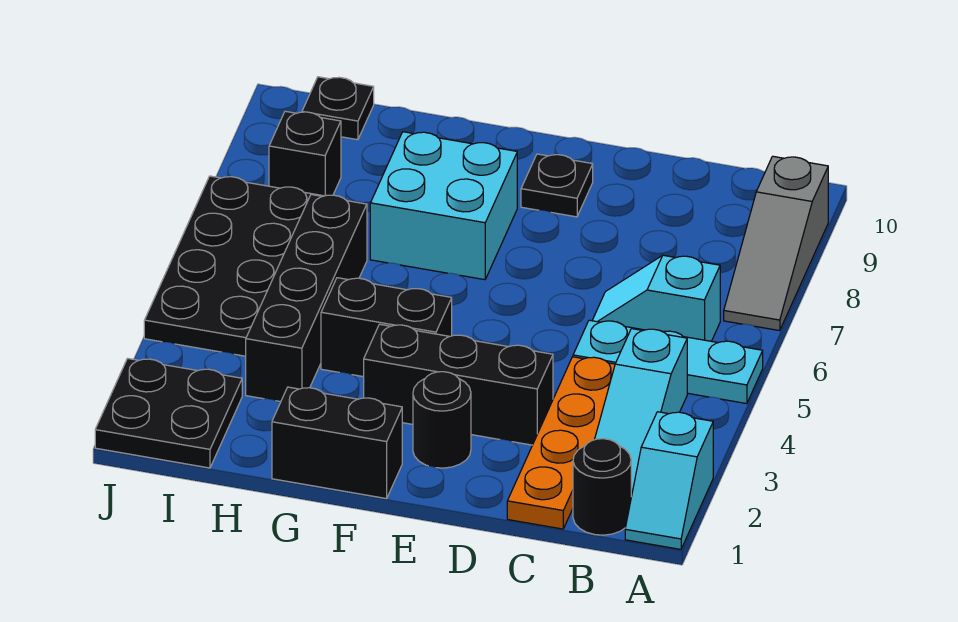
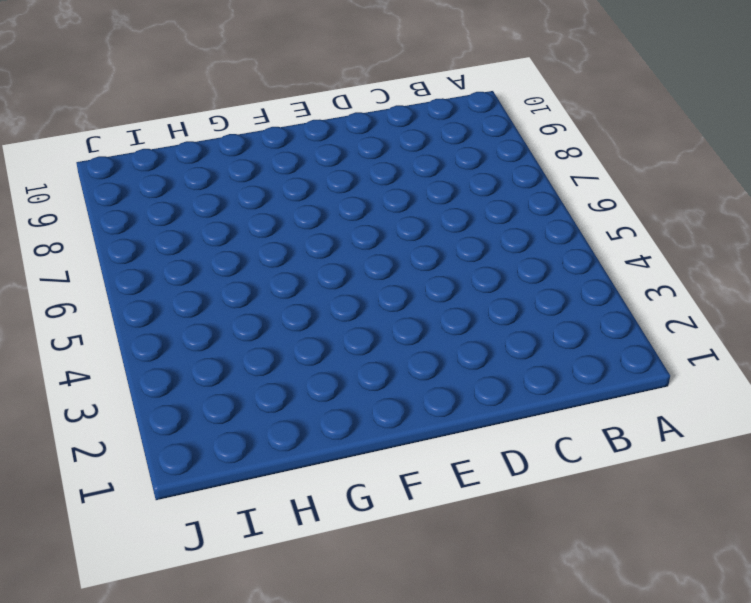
none -> cyan slope A1:A2 level 1 top 2
none -> cyan plate A5:C5 level 1
none -> grey slope A7:A9 level 1 top 9

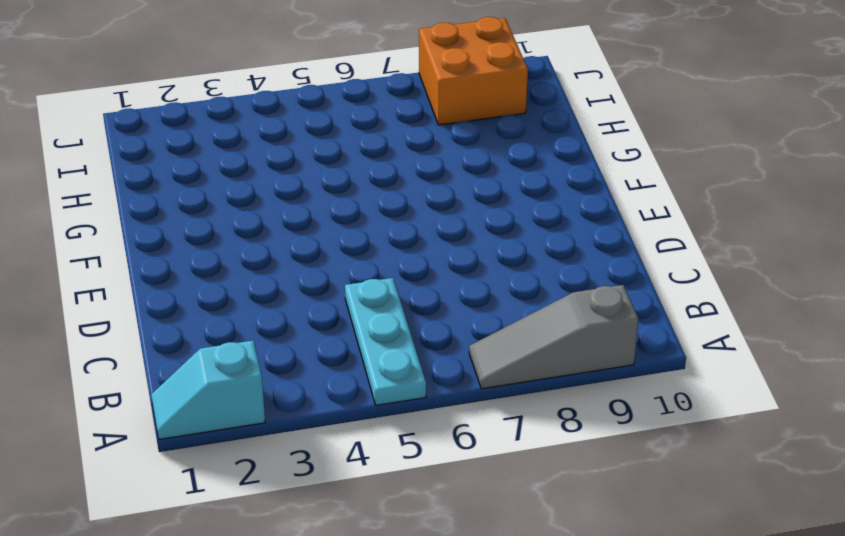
orange brick I8:J9 level 1 -> black brick I8 level 1
none -> black round brick B1 level 1
none -> cyan slope B2:B4 level 1 top 4
none -> cyan slope B6:C6 level 1 top B

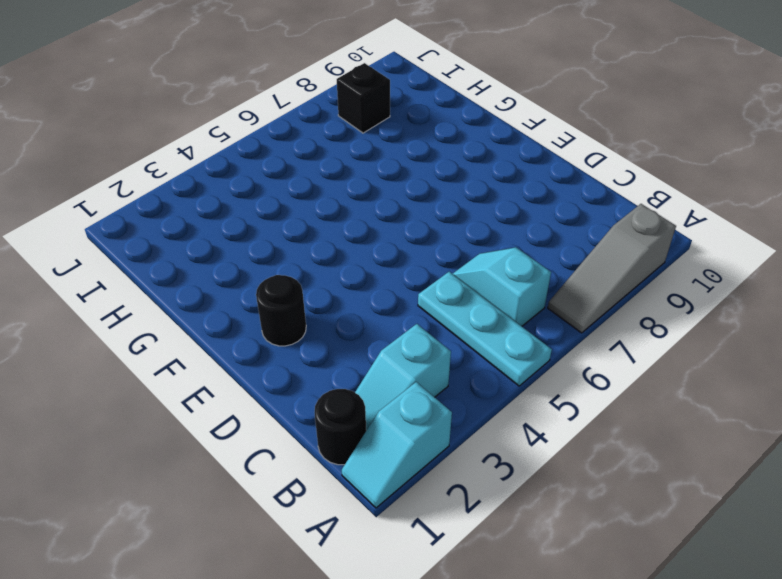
cyan slope B2:B3 level 1 top 3 -> cyan slope B2:B4 level 1 top 4
none -> orange plate C1:C4 level 1
none -> black brick D3:F3 level 1
none -> black plate E9 level 1

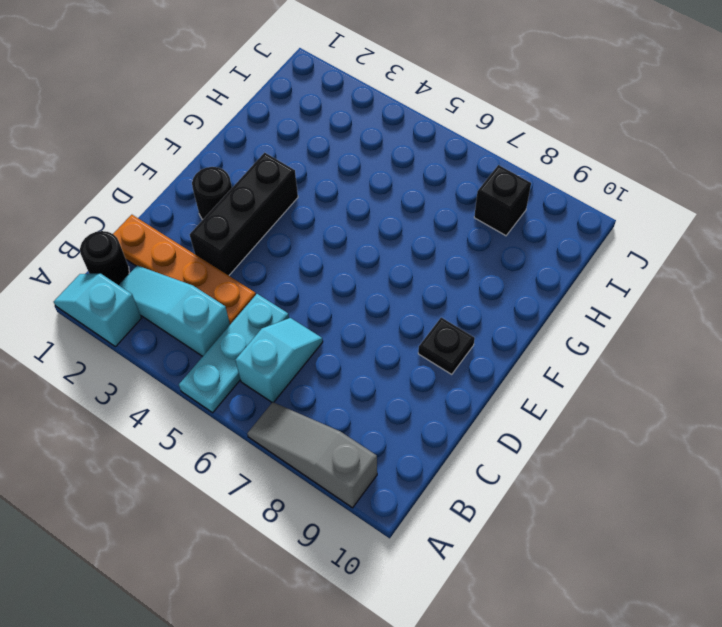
none -> black brick F1:G1 level 1
none -> black brick F4:G4 level 1
none -> cyan brick F7:G8 level 1

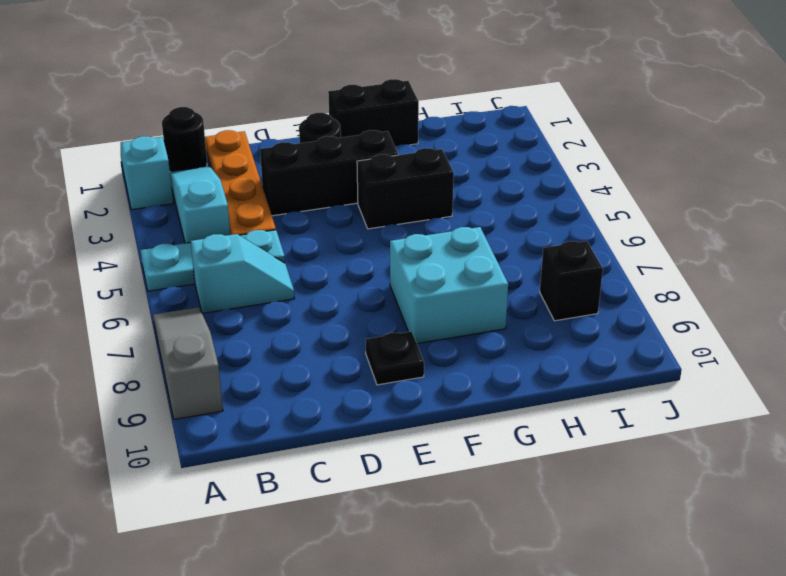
none -> black brick H3:H6 level 1
none -> black plate I1:J2 level 1
none -> black plate I4:J7 level 1

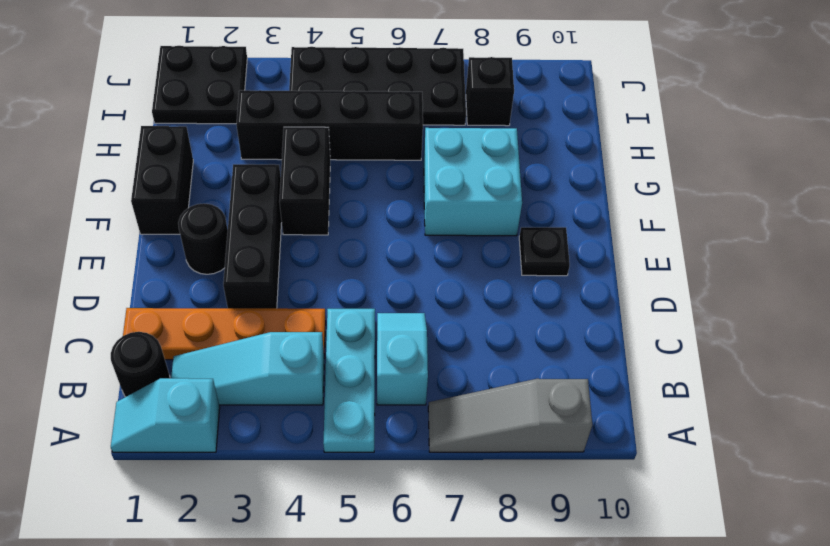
none -> black plate I10 level 1

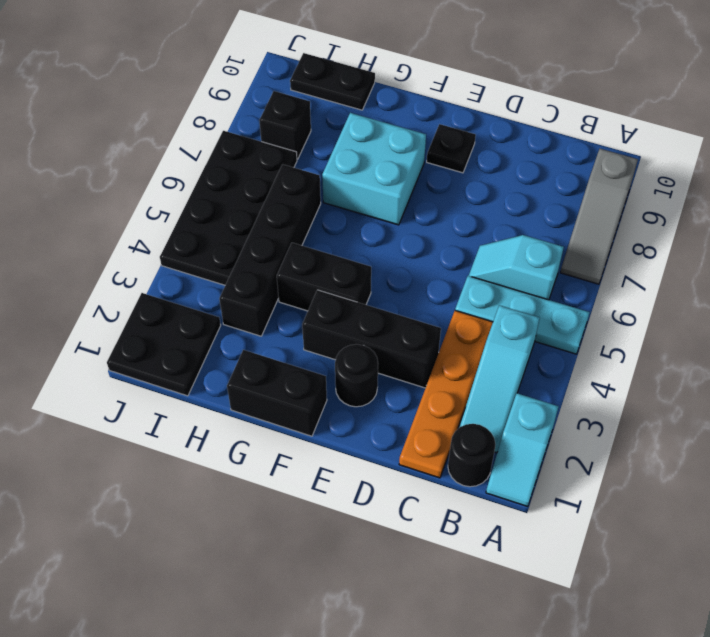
black plate H10:I10 level 1 -> black plate I10 level 1

